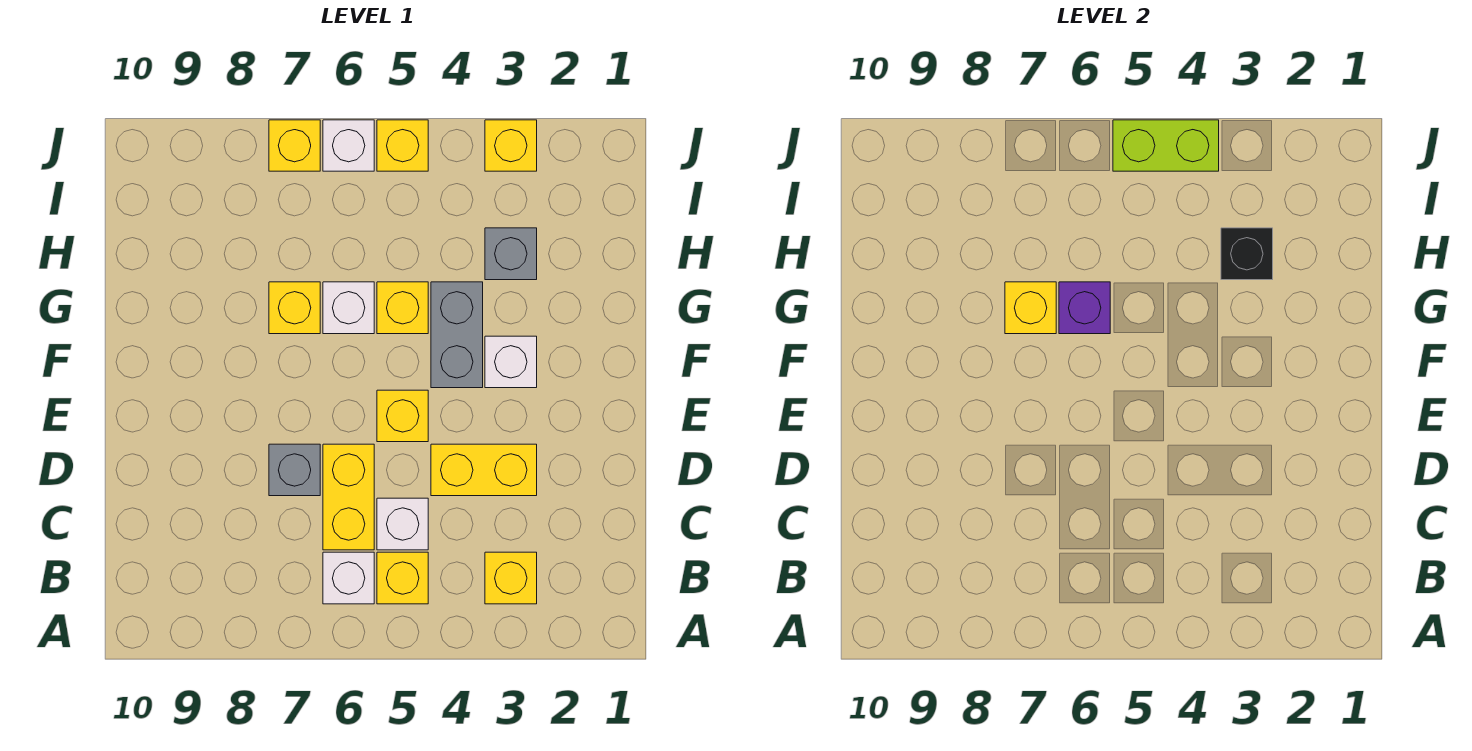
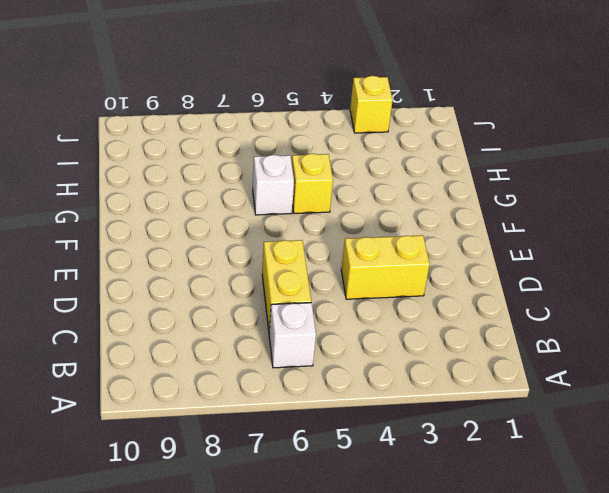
none -> yellow brick B3 level 1
none -> yellow brick B5 level 1
none -> white brick C5 level 1

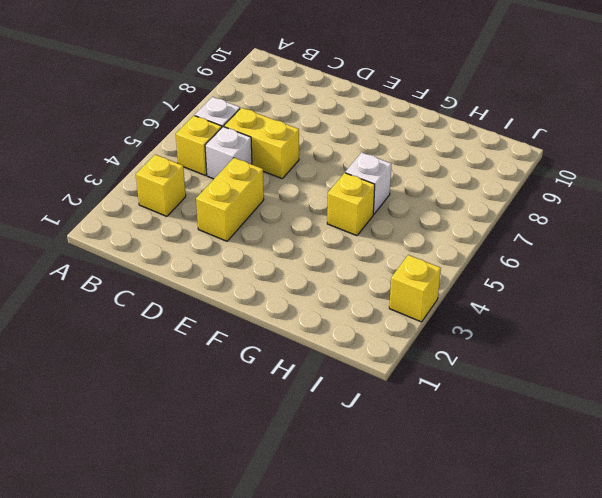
none -> grey brick D7 level 1
none -> yellow brick E5 level 1
none -> white brick F3 level 1

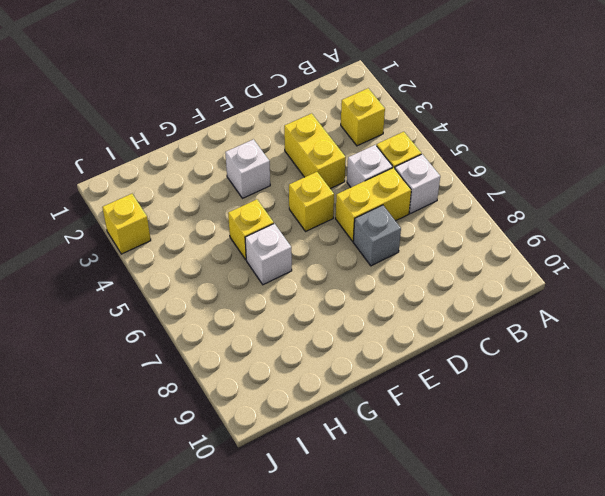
none -> grey brick F4:G4 level 1
none -> yellow brick G7 level 1
none -> grey brick H3 level 1

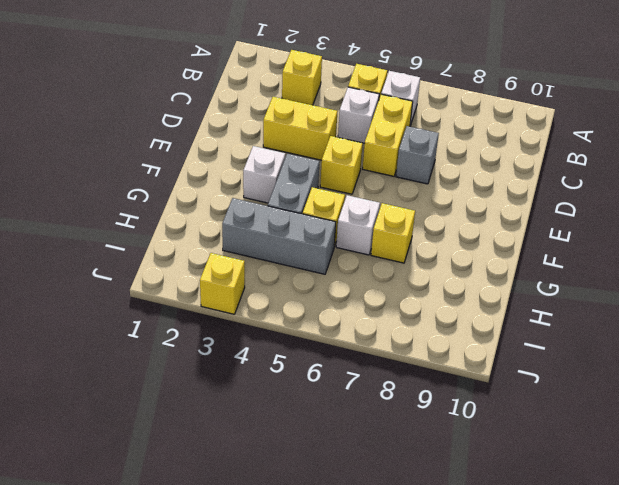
grey brick H3:H5 level 1 -> grey brick H3 level 1
none -> yellow brick J5 level 1
none -> white brick J6 level 1
none -> yellow brick J7 level 1

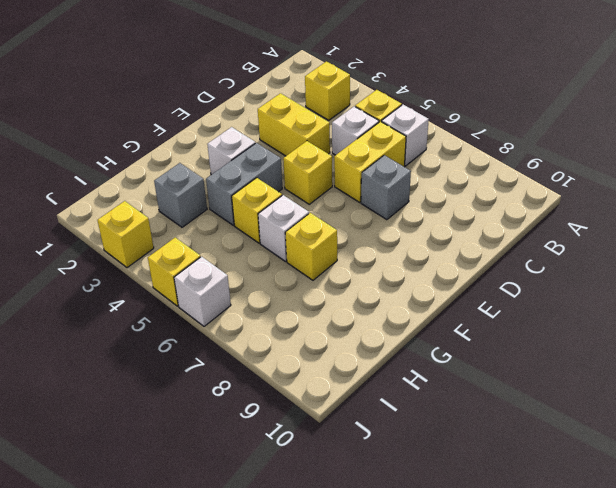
none -> yellow brick J7 level 1
none -> purple brick G6 level 2
none -> yellow brick G7 level 2

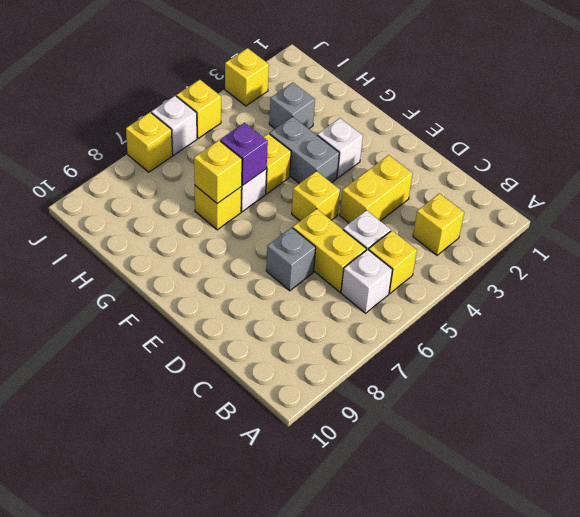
none -> black brick H3 level 2
none -> lime brick J4:J5 level 2

